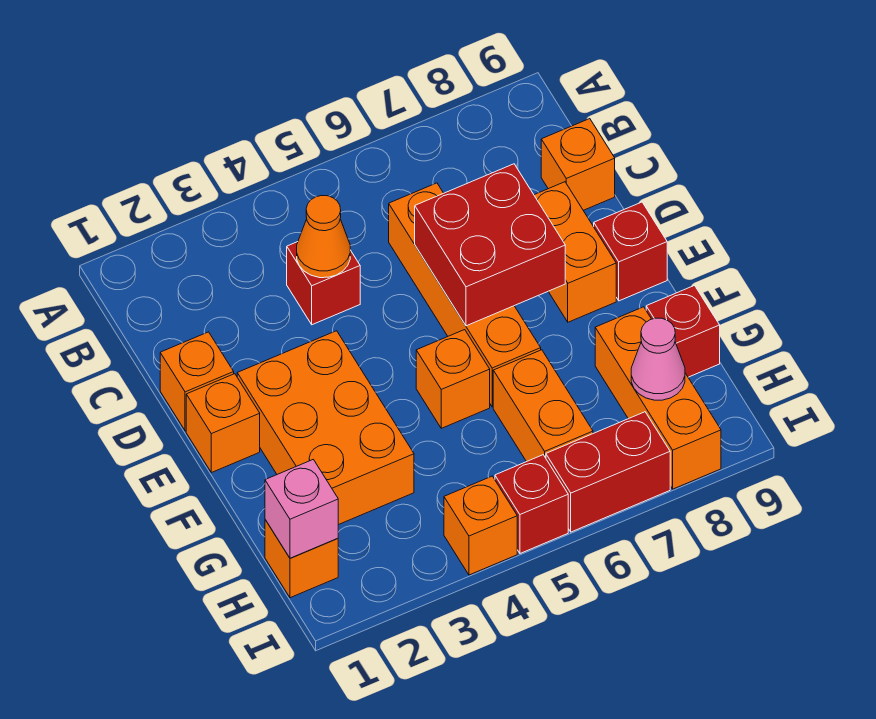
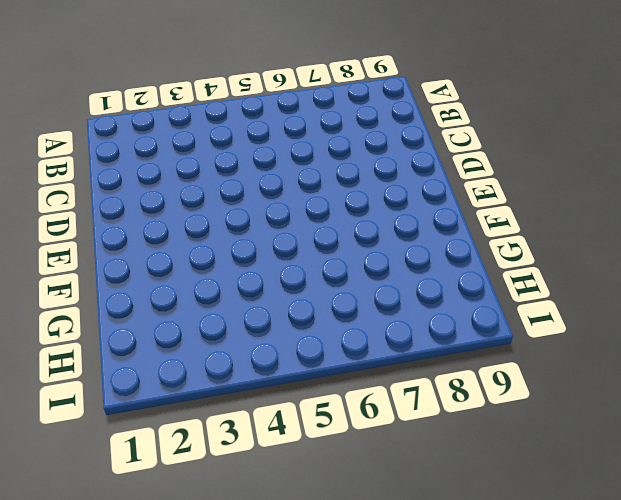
none -> red brick C4 level 1
none -> orange brick C6:F6 level 1
none -> orange brick C9 level 1

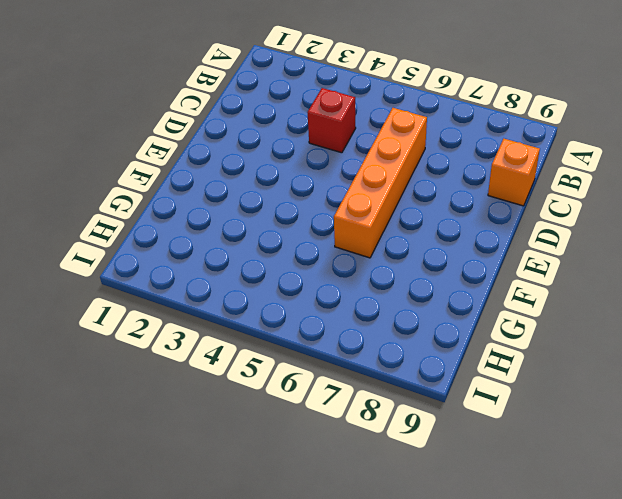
none -> orange brick D1 level 1
none -> orange brick D8:E8 level 1
none -> orange brick E1 level 1

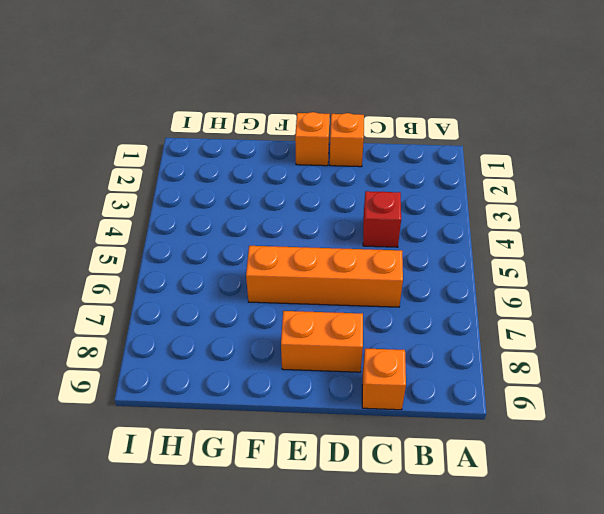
none -> orange brick E2:G3 level 1
none -> red brick E9 level 1
none -> orange brick F5 level 1

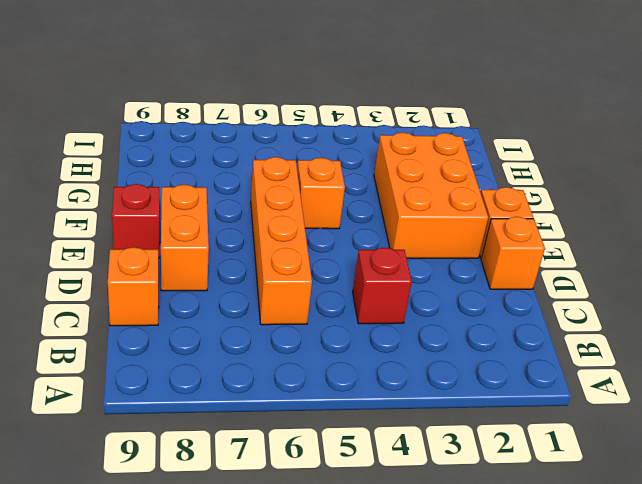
none -> orange brick G6:H6 level 1
none -> orange brick G8:I8 level 1
none -> red brick G9 level 1

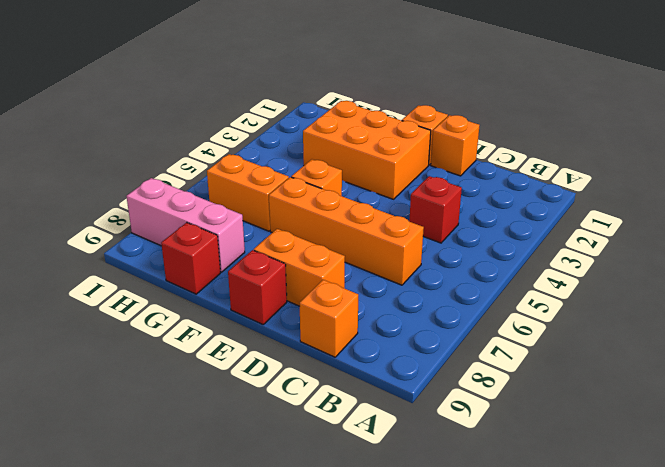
pink brick G8:I8 level 1 -> orange brick G8:I8 level 1
none -> orange brick H1 level 1
none -> orange brick I4 level 1
none -> red brick I5 level 1

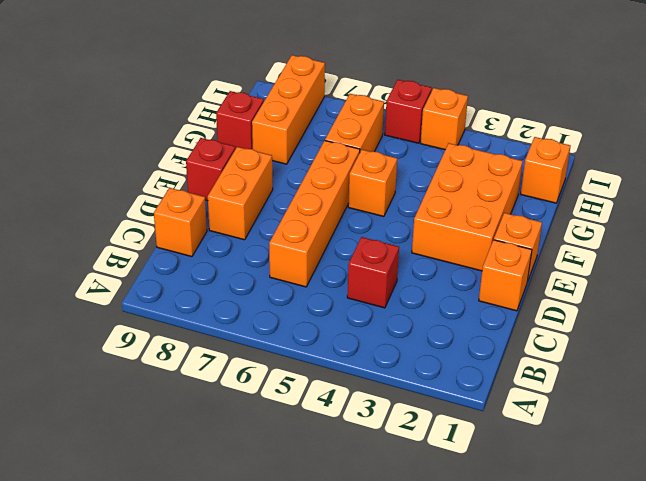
none -> red brick I6:I7 level 1
none -> orange cone C4 level 2
none -> red brick D6:E7 level 2

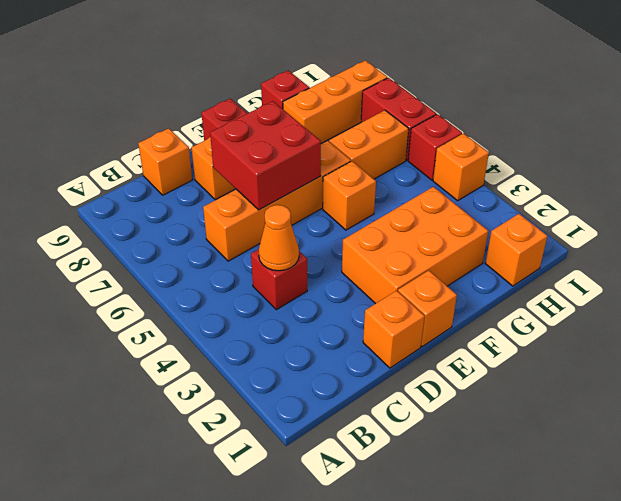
none -> pink brick H1 level 2
none -> pink cone H8 level 2

